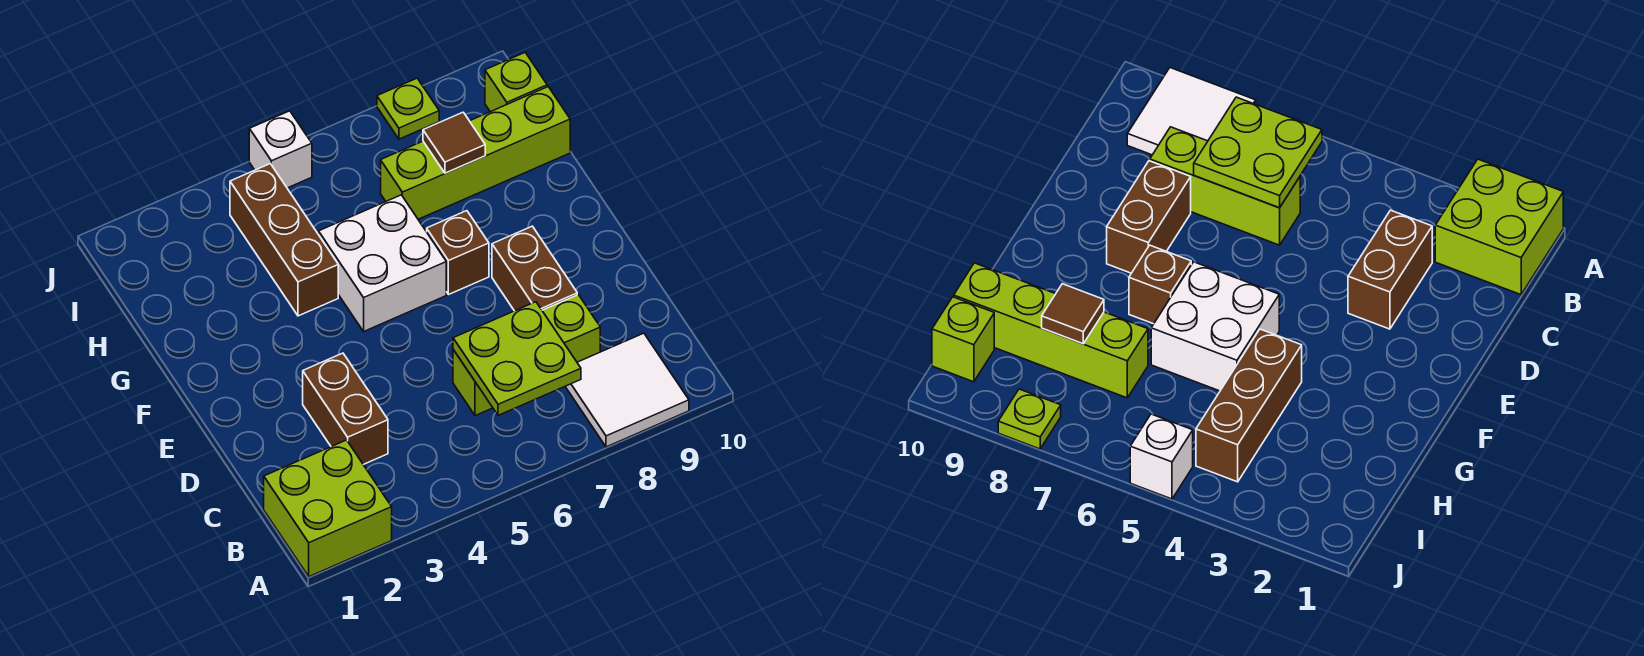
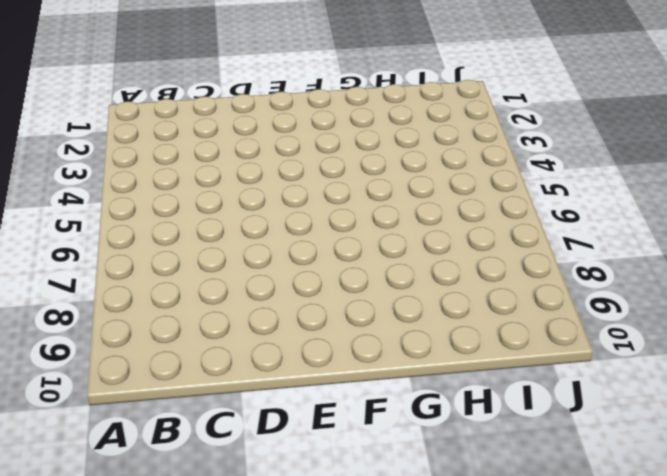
none -> lime brick A1:B2 level 1
none -> white tile A8:B9 level 1
none -> brown brick C3:D3 level 1

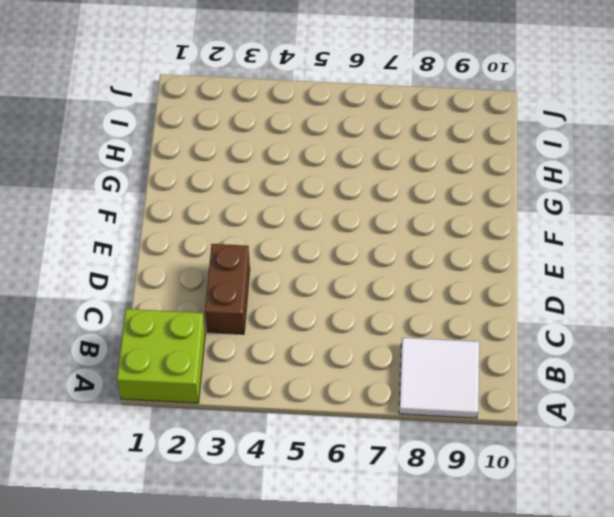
none -> lime brick C6:C8 level 1
none -> brown brick D8:E8 level 1
none -> white brick F5:G6 level 1

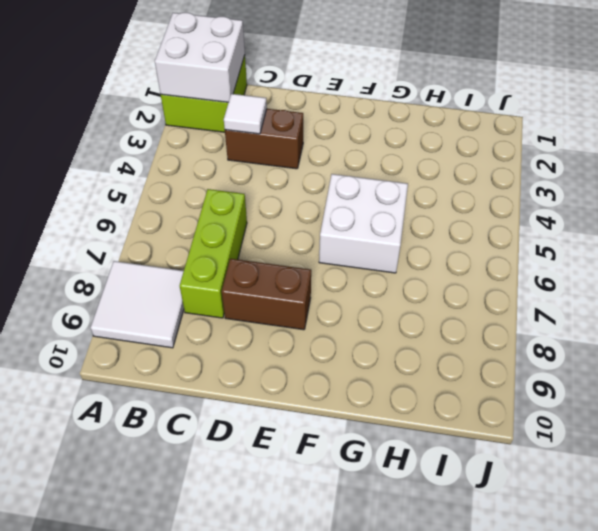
white brick A1:B2 level 2 -> none
white tile C3 level 2 -> none
none -> brown brick F7 level 1
none -> brown brick G4:I4 level 1
none -> lime brick H7:H10 level 1

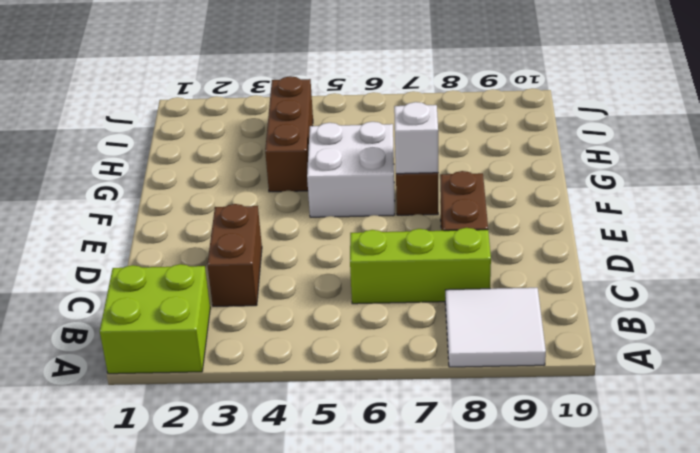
white brick F7 level 2 -> white brick J5 level 1
none -> lime brick H7:H10 level 1
none -> lime brick I10 level 1
none -> lime plate J8 level 1

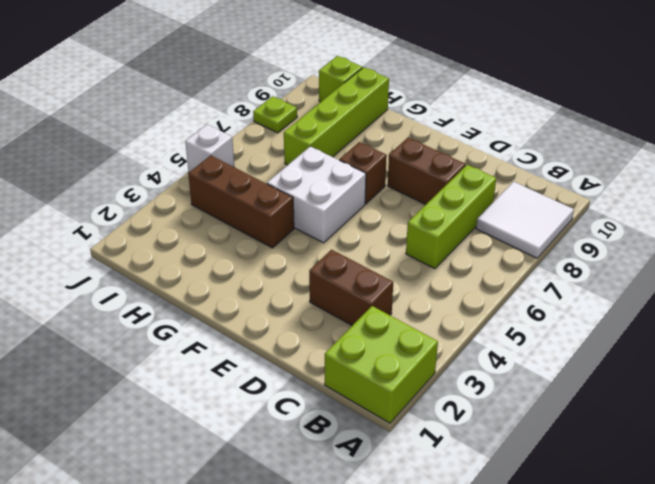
none -> lime plate B6:C7 level 2
none -> brown tile H8 level 2

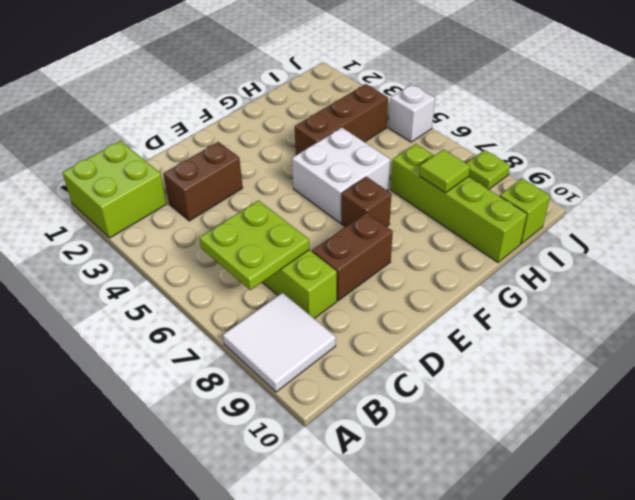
lime tile H8 level 2 -> brown tile H8 level 2

